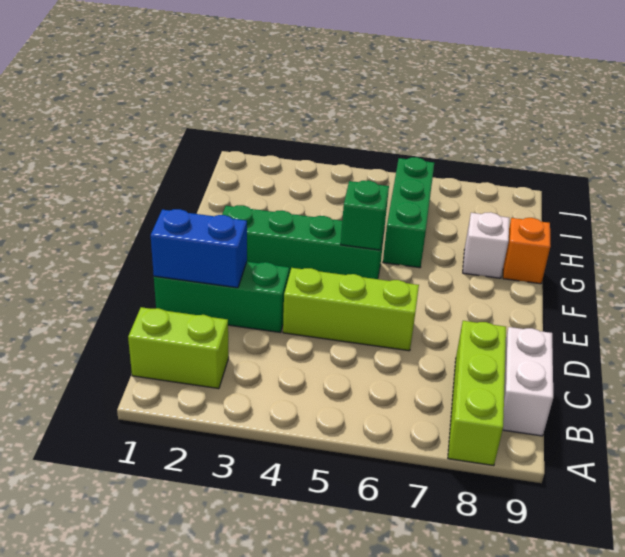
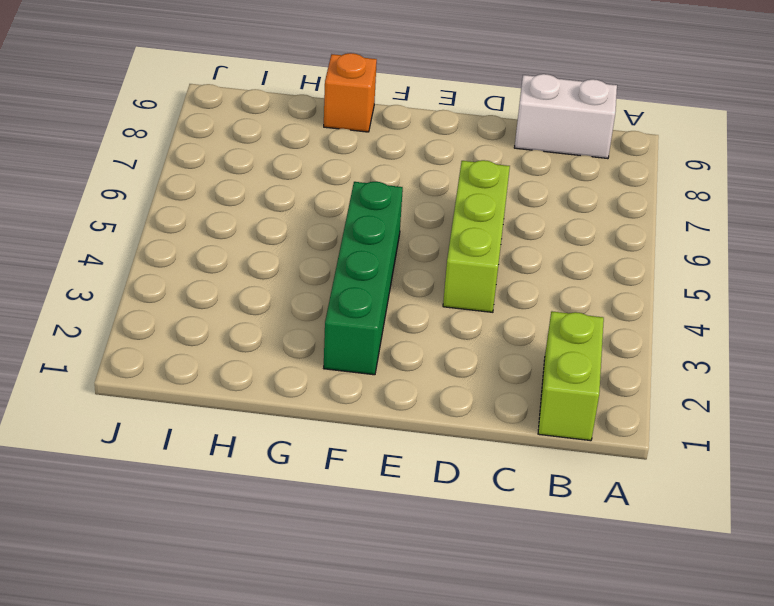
none -> lime brick A8:C8 level 1
none -> green brick D1:D3 level 1

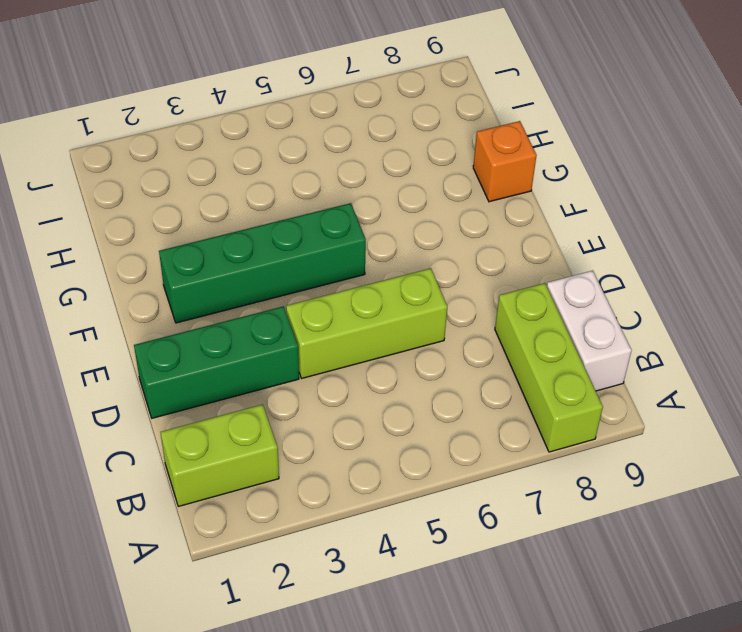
none -> green brick G6:I6 level 1
none -> white brick G8 level 1

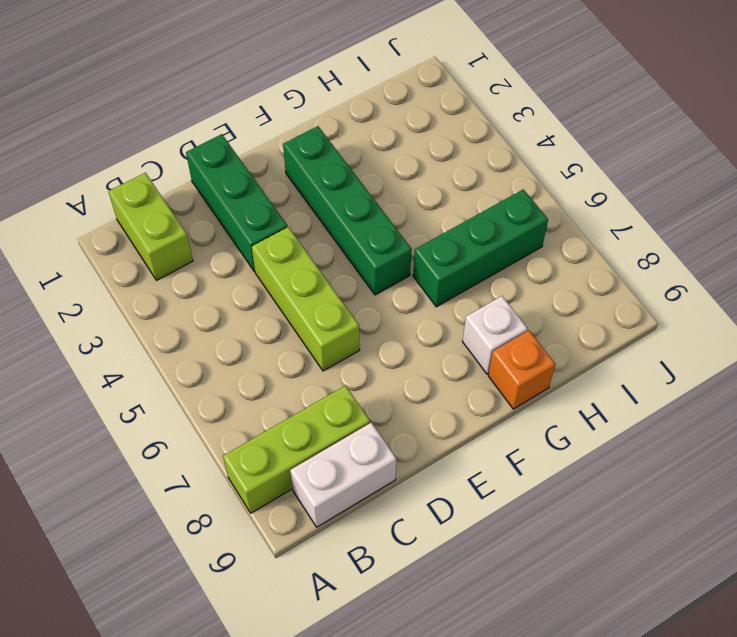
none -> blue brick D1:D2 level 2
none -> green brick F5 level 2

